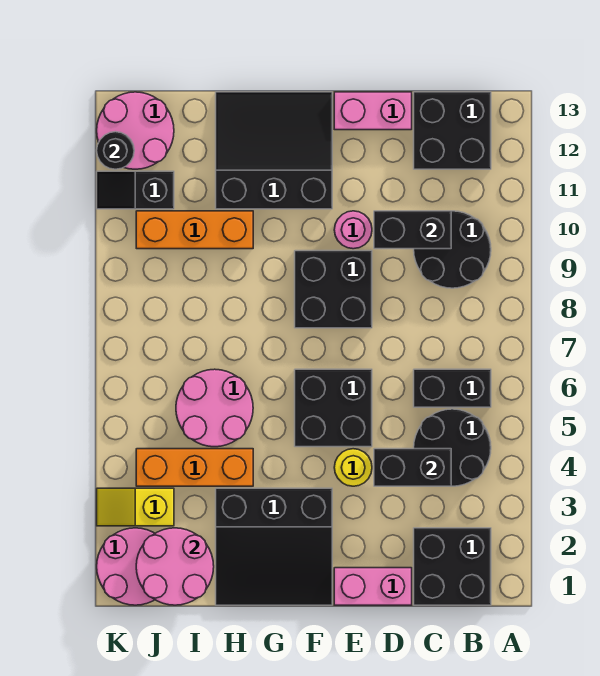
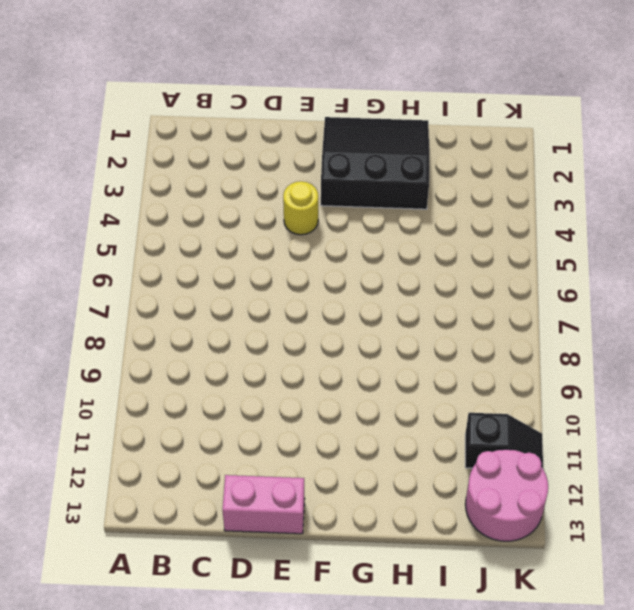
none -> black brick B1:C2 level 1
none -> black round brick B4:C5 level 1
none -> black brick B6:C6 level 1

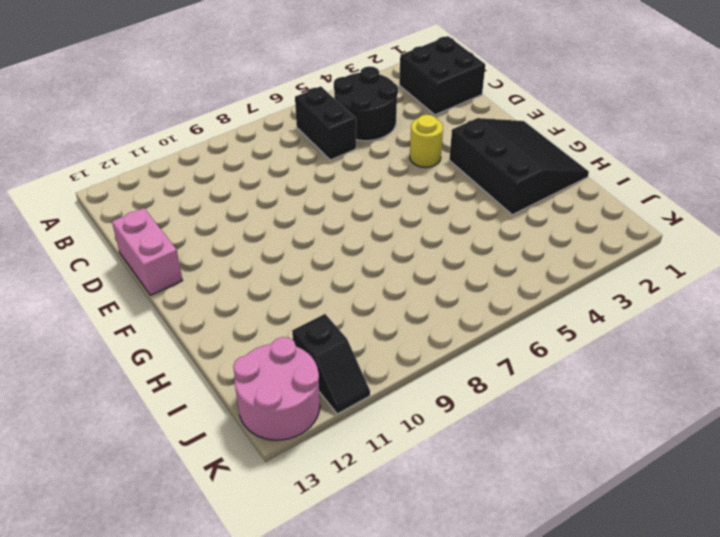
none -> black round brick B9:C10 level 1
none -> black brick B12:C13 level 1
none -> pink brick D1:E1 level 1

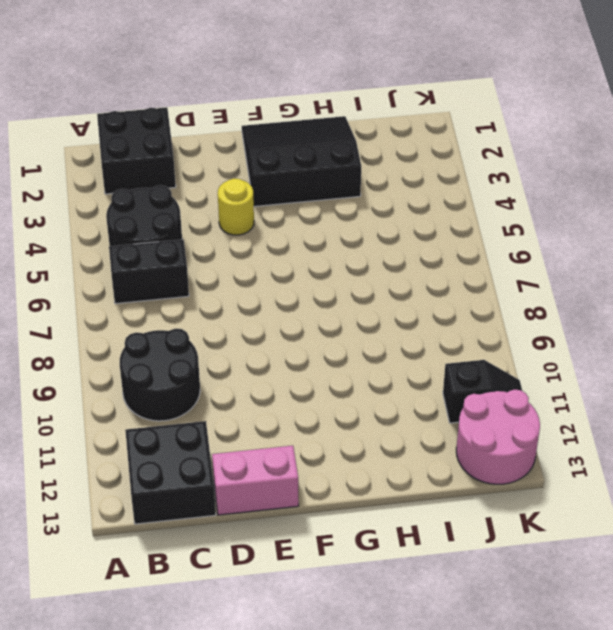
none -> pink brick D1:E1 level 1
none -> black brick E5:F6 level 1
none -> black brick E8:F9 level 1

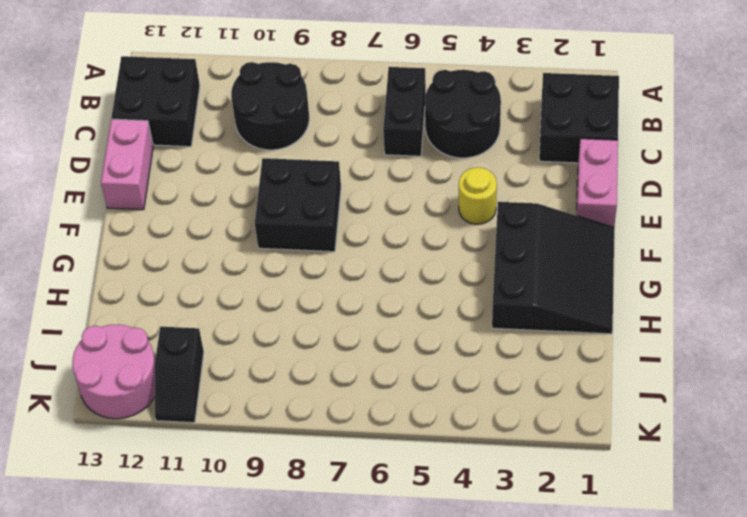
none -> black brick E5:F6 level 1
none -> pink round brick E10 level 1
none -> black slope F11:H13 level 1 top 11

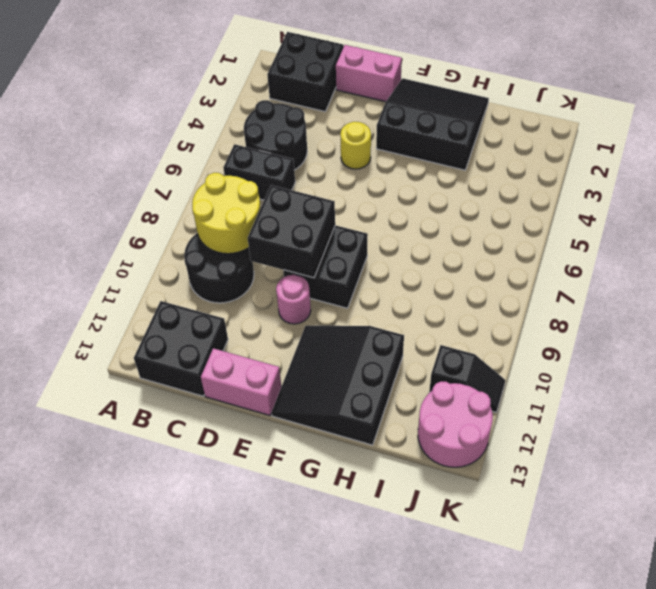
yellow round brick B8:C9 level 2 -> none
black brick D8:E9 level 2 -> black brick E5:F6 level 1
black slope F11:H13 level 1 top H -> black slope F11:H13 level 1 top 11
none -> orange brick H4:J4 level 1
none -> pink round brick H5:I6 level 1
none -> orange brick H10:J10 level 1

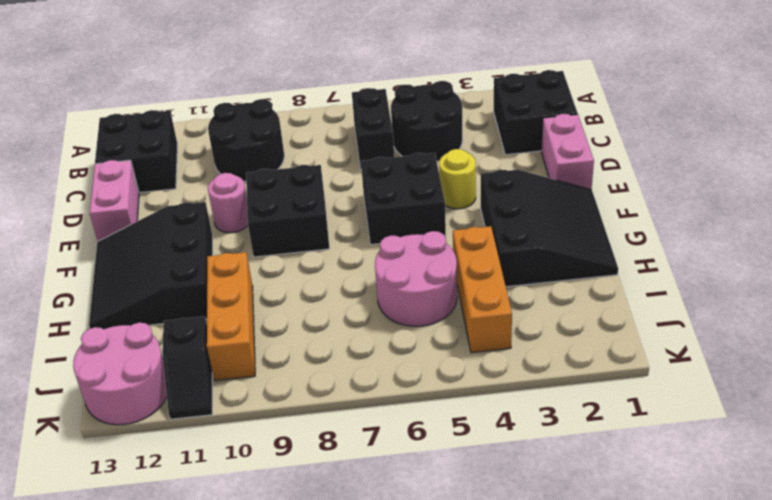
none -> pink round brick J1:K2 level 1
none -> yellow slope J3:K3 level 1 top J
none -> black brick C4:D4 level 2

